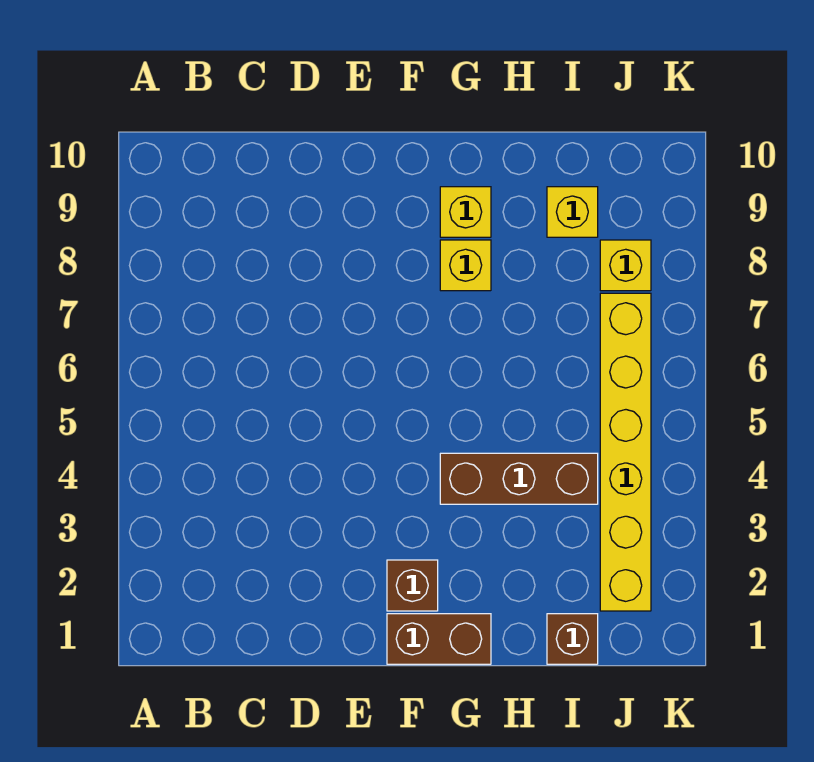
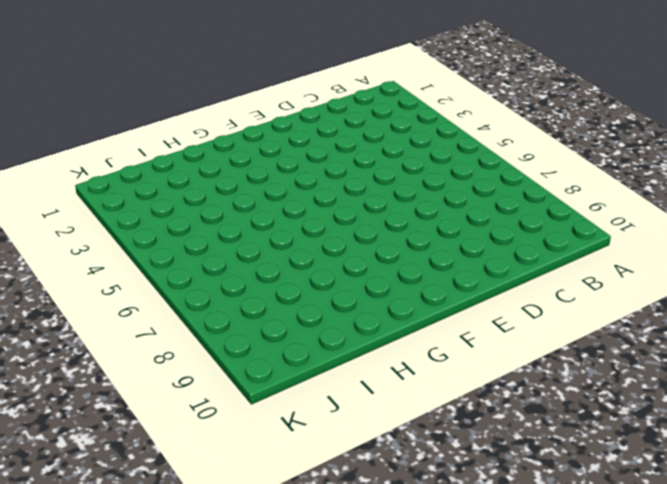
none -> brown brick F1:G1 level 1
none -> brown brick F2 level 1

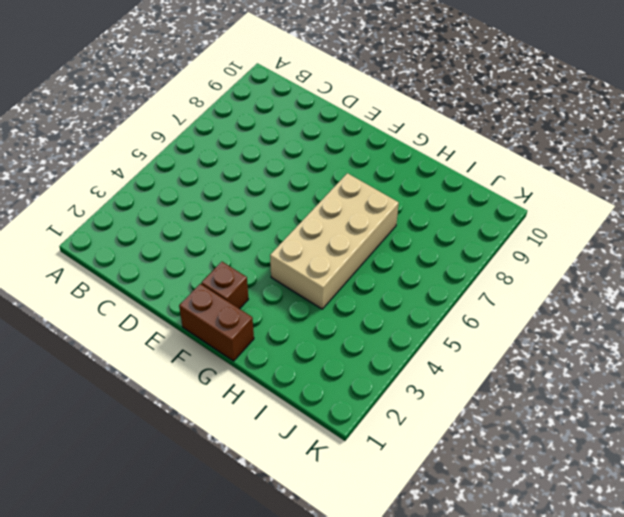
tan brick G4:H7 level 1 -> brown brick G4:I4 level 1
none -> yellow brick G8 level 1
none -> yellow brick G9 level 1

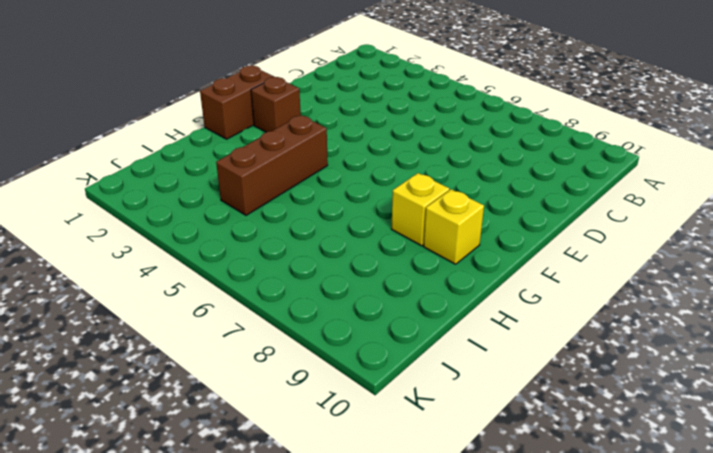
none -> brown brick I1 level 1
none -> yellow brick I9 level 1

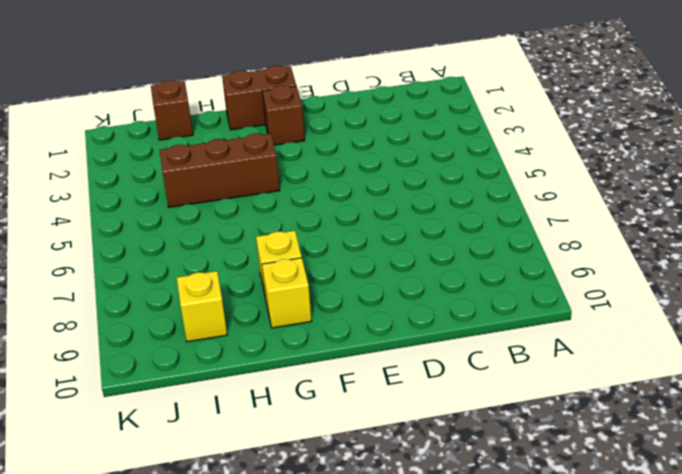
none -> yellow brick J2:J7 level 1
none -> yellow brick J8 level 1

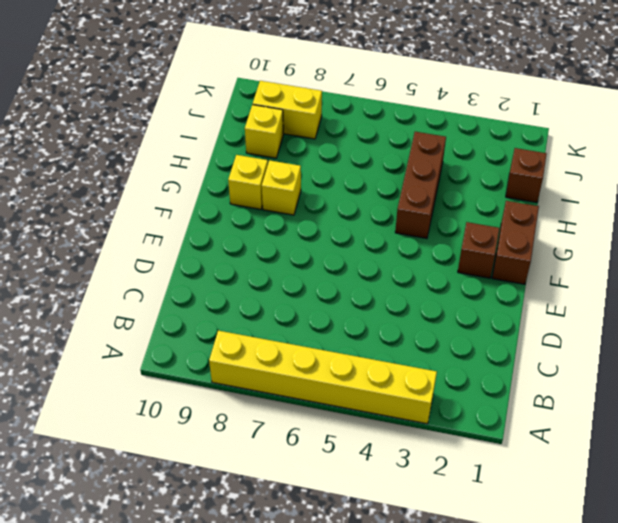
yellow brick A3:A8 level 1 -> yellow brick J2:J7 level 1
yellow brick J8:J9 level 1 -> yellow brick J8 level 1

